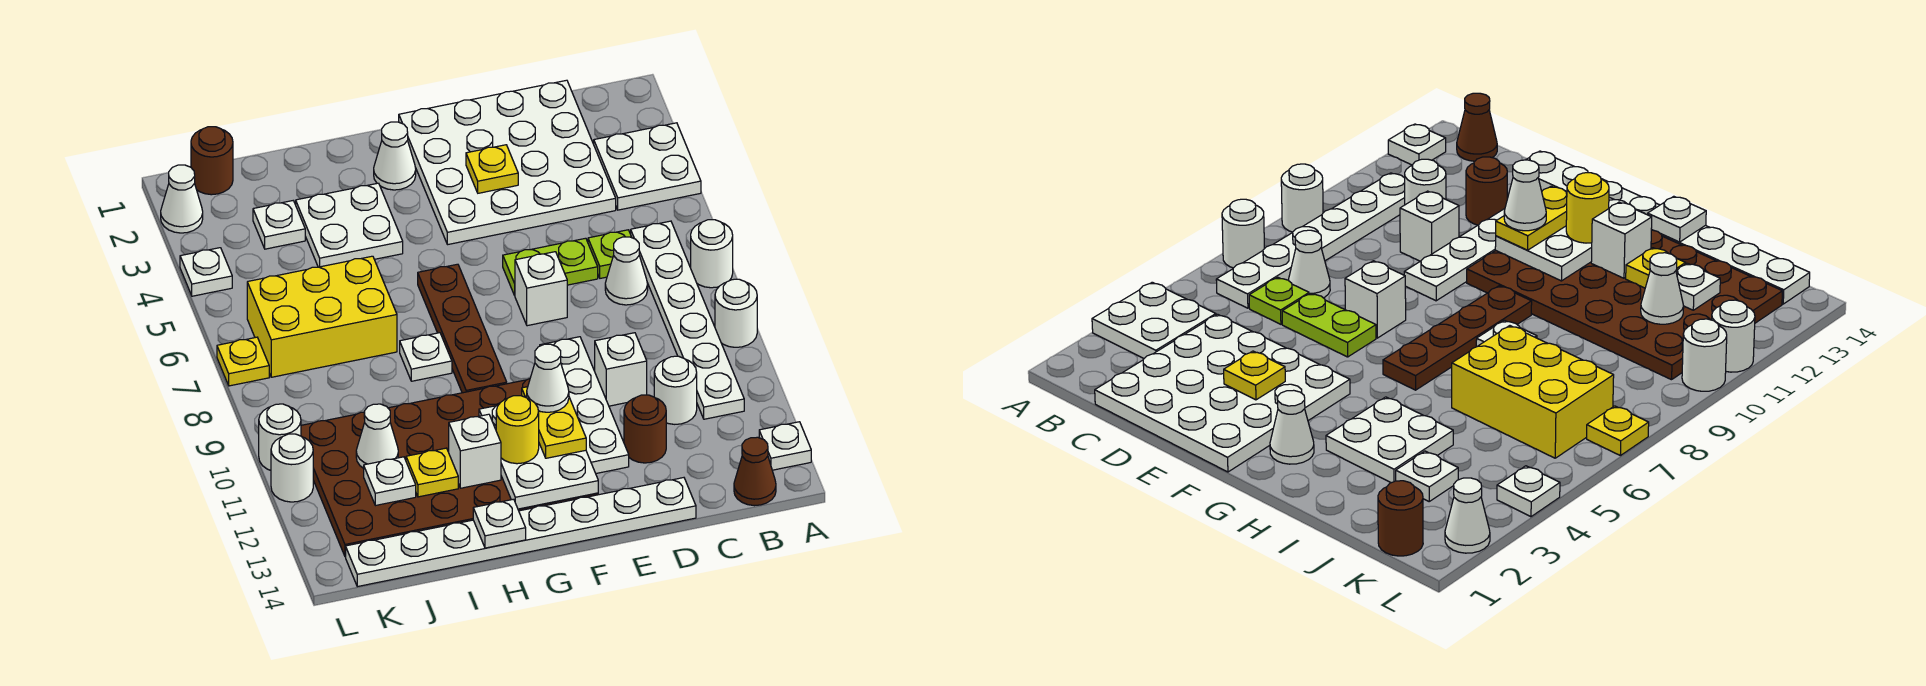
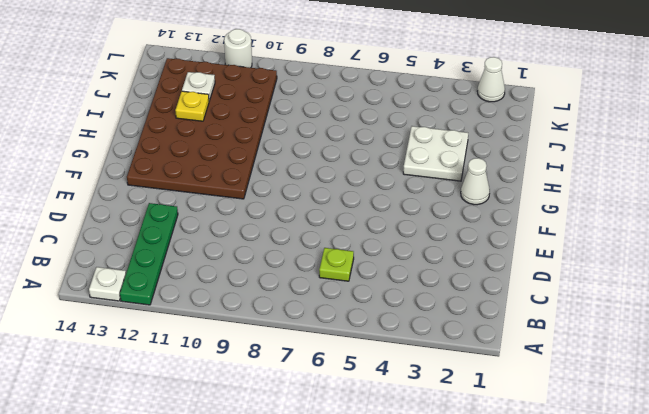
green plate A12:D12 level 1 -> brown round brick D12 level 1
none -> white plate A3:B4 level 1
none -> white round brick A7 level 1
none -> white round brick A9 level 1
none -> white plate B6:B11 level 1

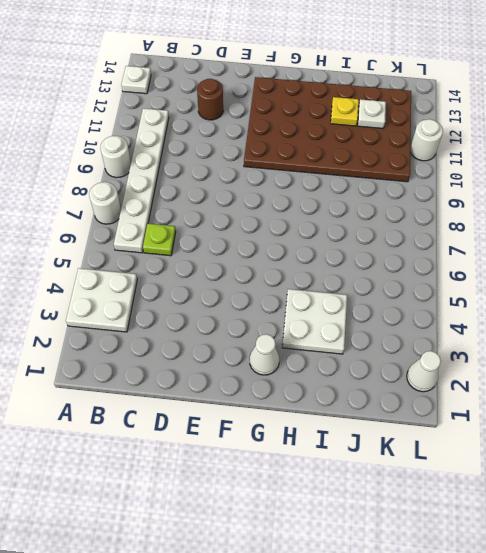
none -> brown cone B14 level 1
none -> white plate C1:F4 level 1
none -> white cone C7 level 1
none -> white round brick C11 level 1

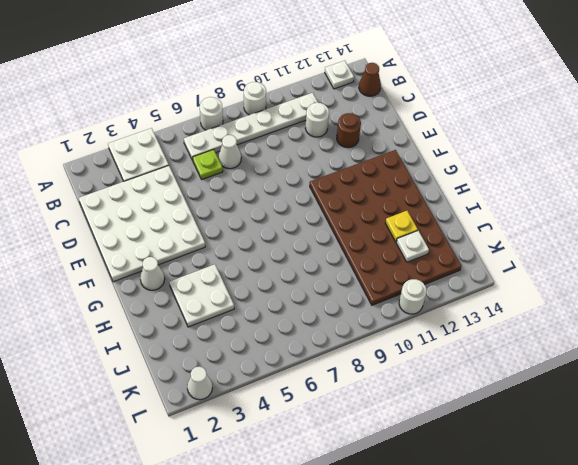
none -> lime plate D6:E6 level 1
none -> white brick D10 level 1
none -> white plate D14:K14 level 1
none -> white brick E7 level 1

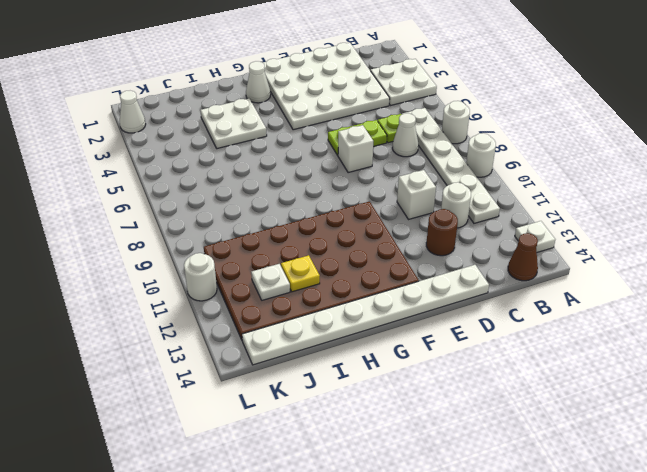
none -> white plate E9:E12 level 1
none -> brown plate G6:G9 level 1
none -> white plate H8 level 1
none -> yellow brick I6:K7 level 1

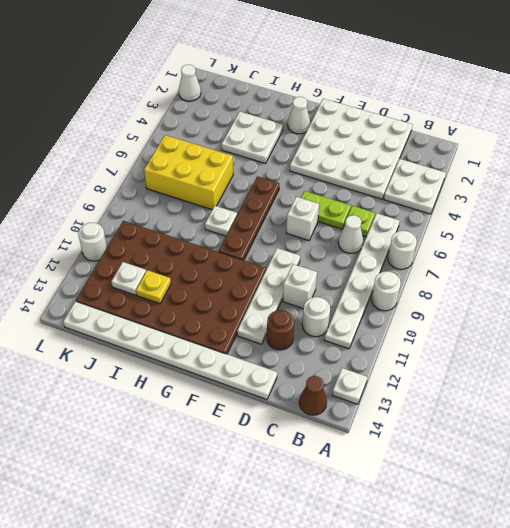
none -> white plate J3 level 1
none -> brown round brick K1 level 1
none -> white plate L4 level 1
none -> yellow plate L7 level 1

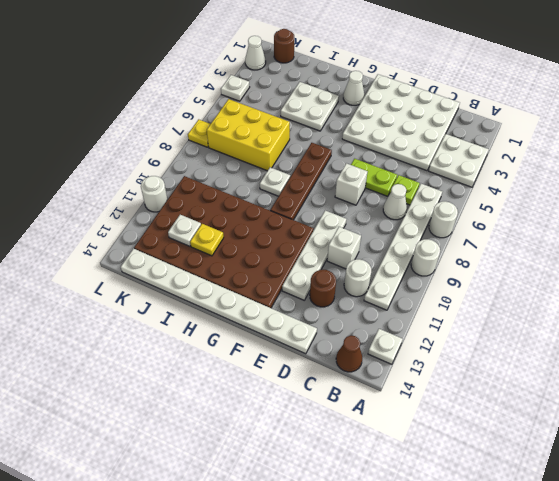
none -> white plate J3 level 1
none -> white round brick L10 level 1
none -> yellow plate E3 level 2
none -> white plate F11:G13 level 2

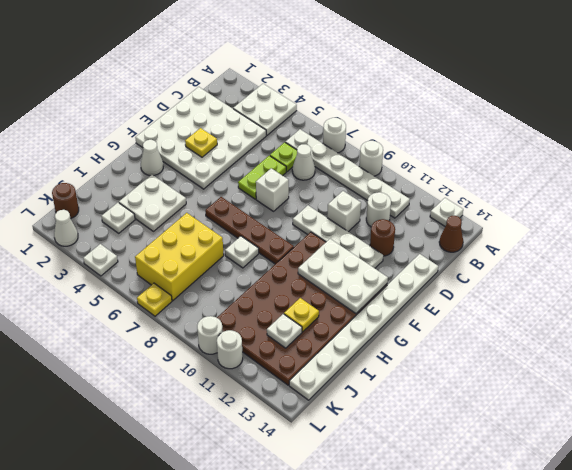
none -> white brick H12 level 2
none -> white plate H14 level 2
none -> white cone J11 level 2
none -> yellow plate F11:F12 level 3

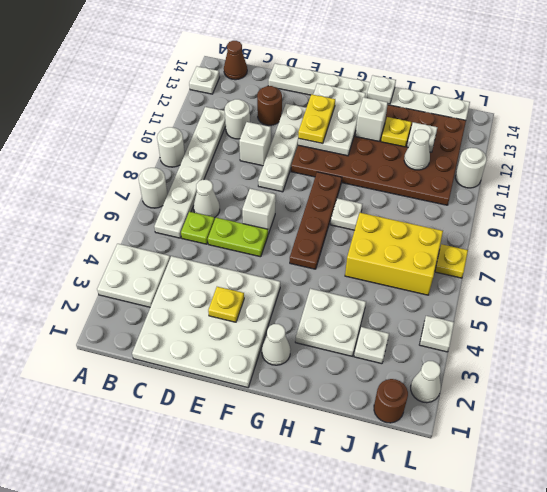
none -> white round brick L10 level 1
none -> yellow round brick G12 level 3
none -> white cone F11 level 4

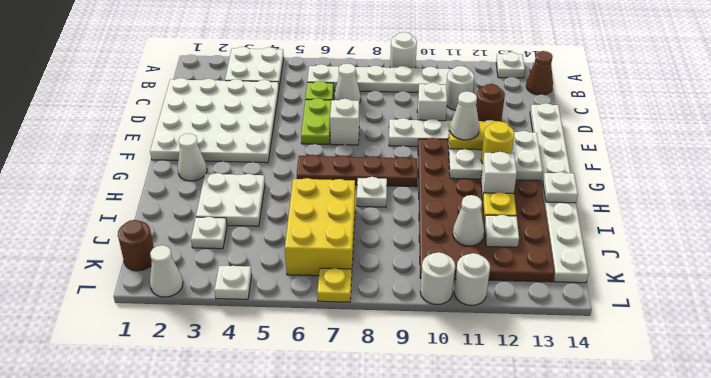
none -> white round brick A7 level 1
none -> yellow plate E3 level 2

